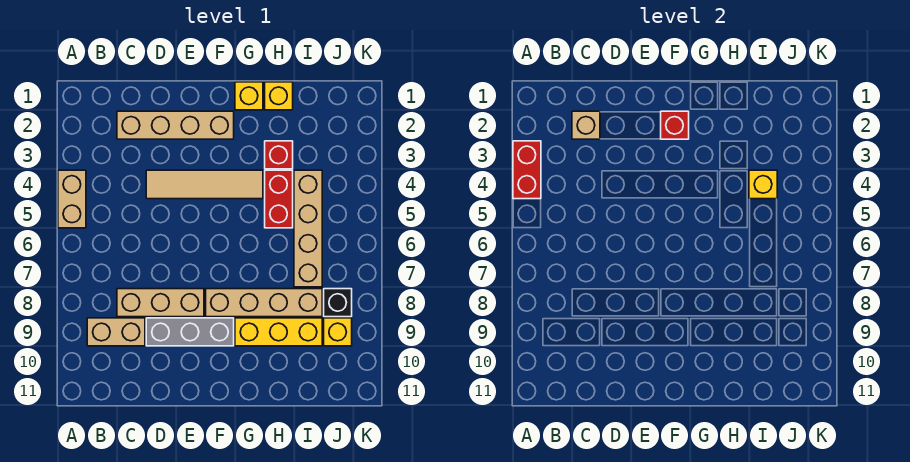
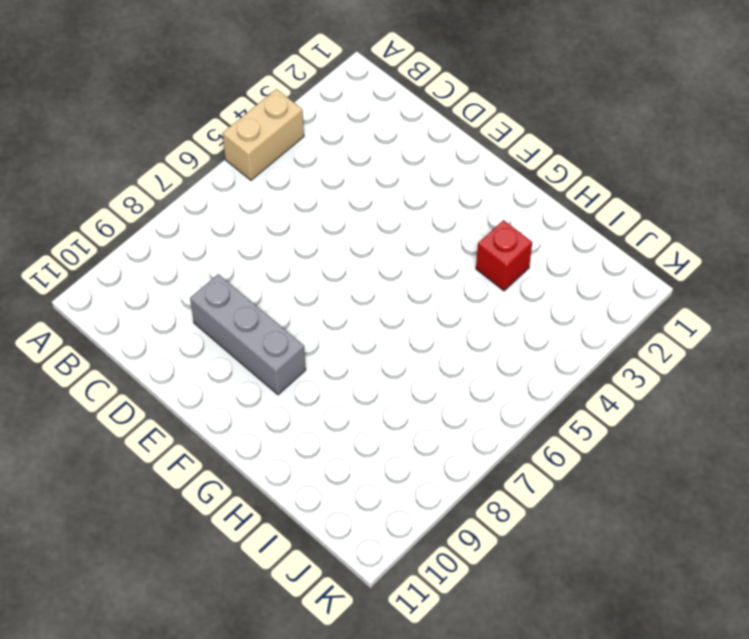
none -> tan brick B9:C9 level 1
none -> tan brick C2:F2 level 1
none -> tan brick C8:E8 level 1

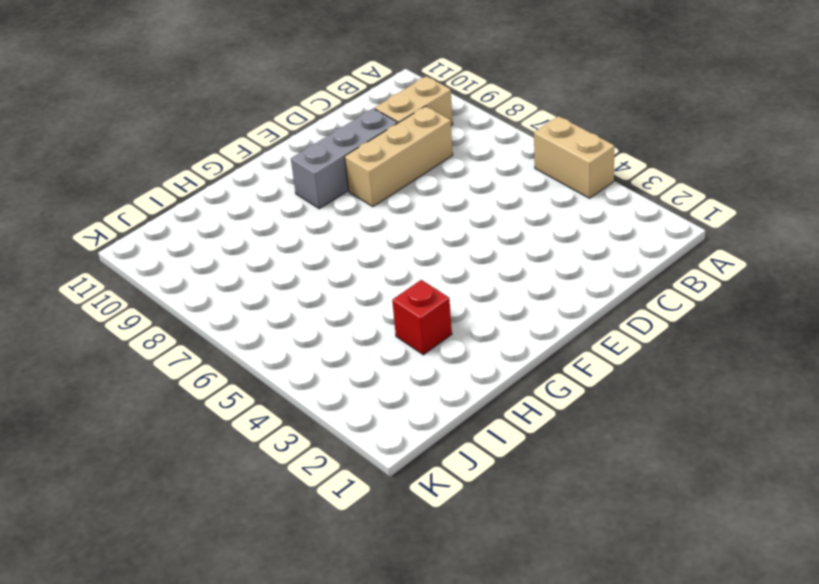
none -> tan brick C2:F2 level 1
none -> tan tile D4:G4 level 1
none -> tan brick F8:I8 level 1

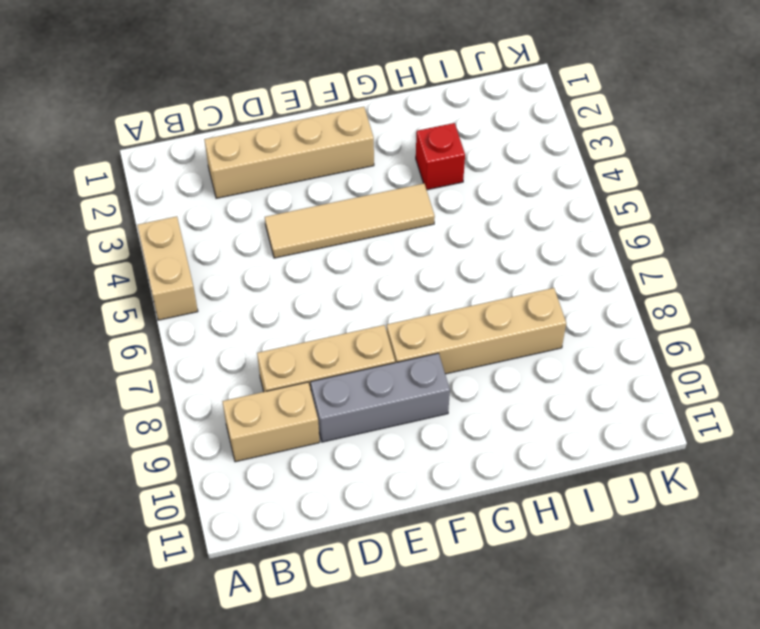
none -> yellow brick G1 level 1
none -> yellow brick G9:I9 level 1
none -> yellow brick H1 level 1

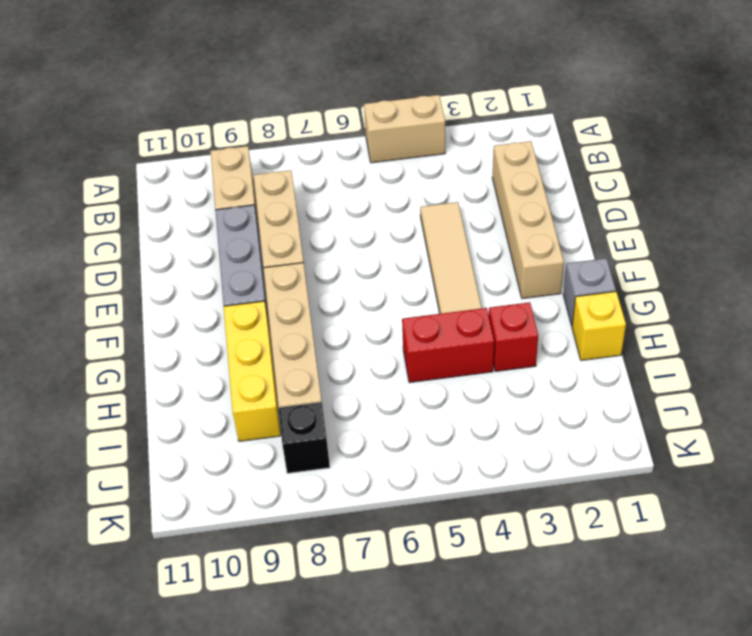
grey brick G1 level 1 -> yellow brick G1 level 1
none -> tan brick I4:I7 level 1
none -> yellow brick J9 level 1
none -> red brick A3:A4 level 2

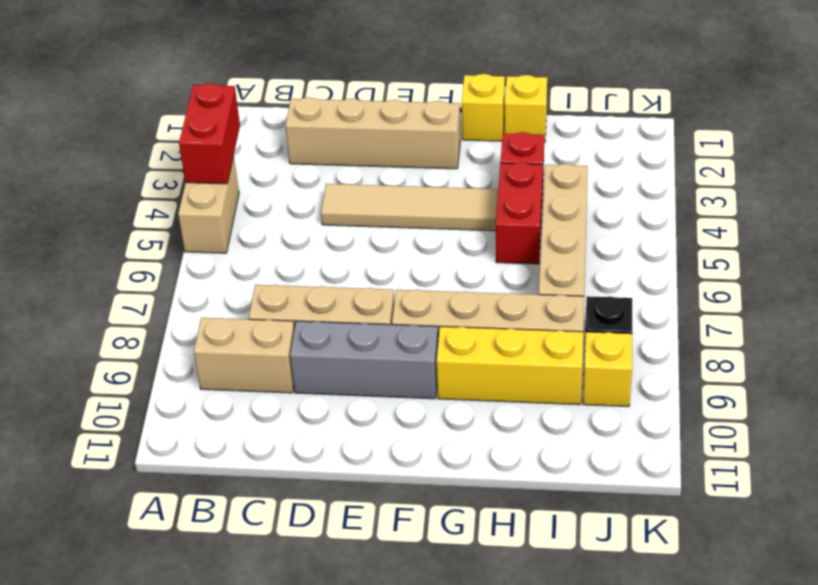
none -> tan brick C2 level 2
none -> red brick F2 level 2
none -> yellow brick I4 level 2

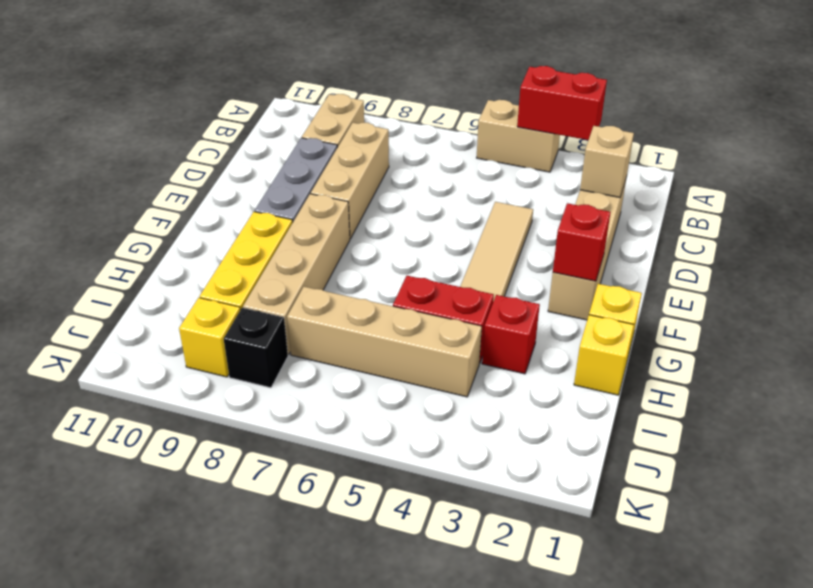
none -> yellow brick I4 level 2

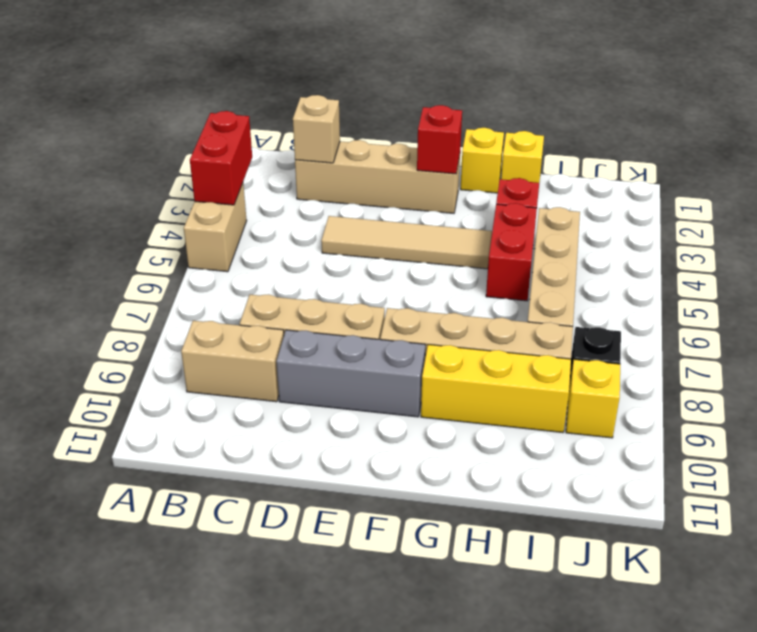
none -> yellow brick I4 level 2

